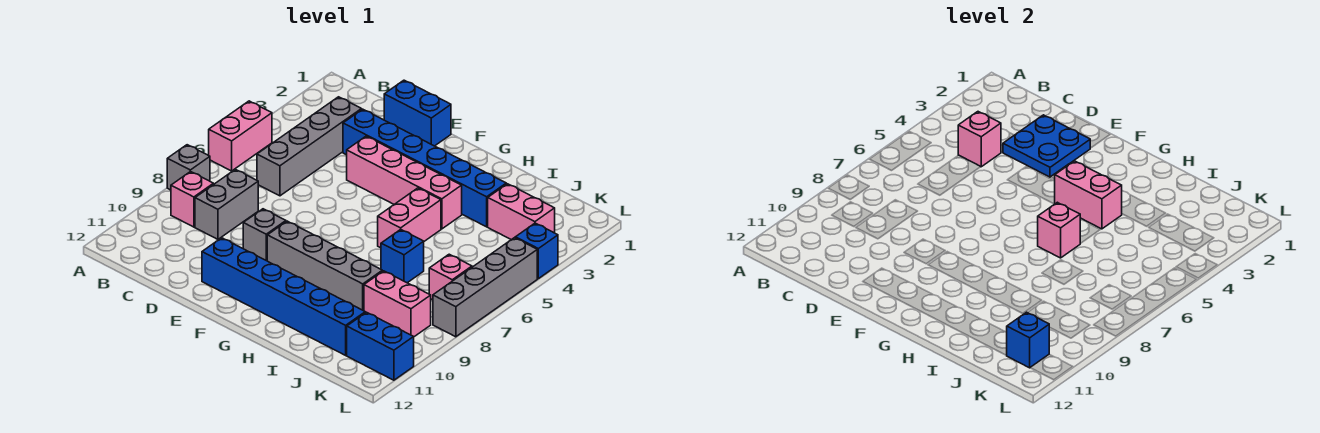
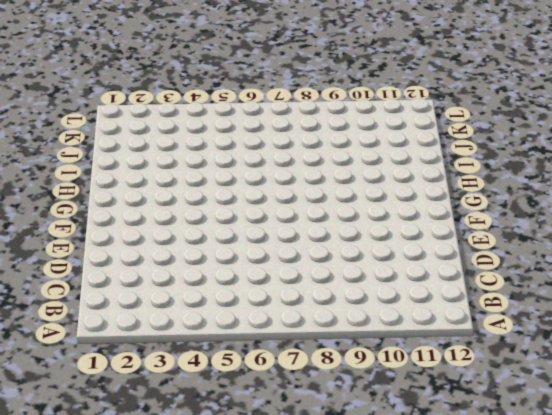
none -> pink brick A5:A6 level 1
none -> grey brick A8 level 1
none -> pink brick B9 level 1

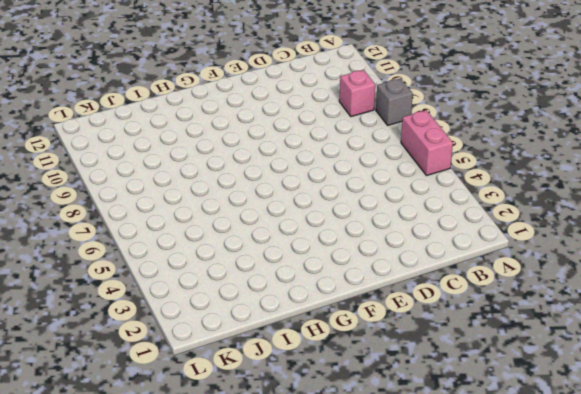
none -> grey brick C3:C6 level 1
none -> grey brick C8:C9 level 1
none -> blue brick D1:E1 level 1

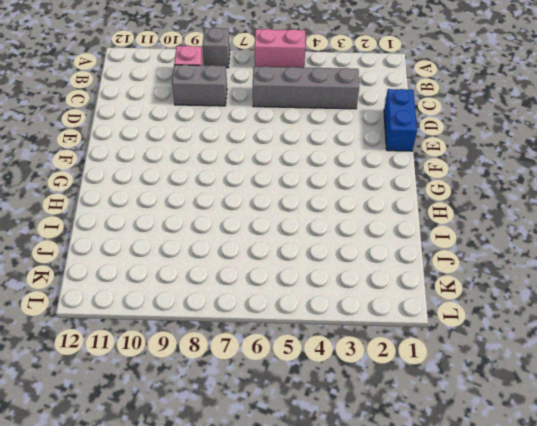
none -> blue brick D3:I3 level 1
none -> pink brick E4:H4 level 1
none -> grey brick E9 level 1

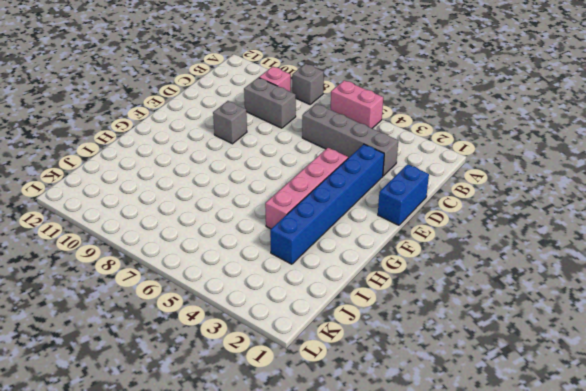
none -> blue brick E11:J11 level 1
none -> grey brick F9:I9 level 1
none -> pink brick H5:H6 level 1

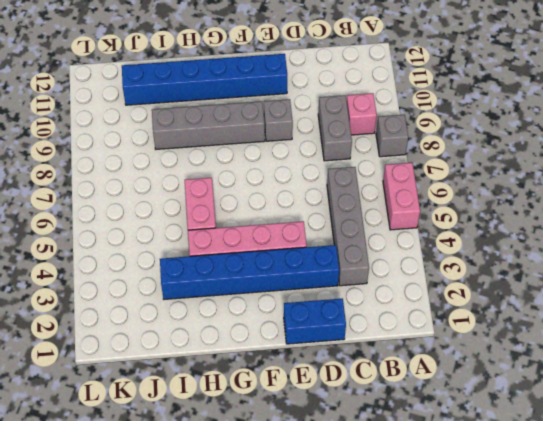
none -> blue brick I7 level 1
none -> pink brick J3:K3 level 1
none -> pink brick J9:K9 level 1

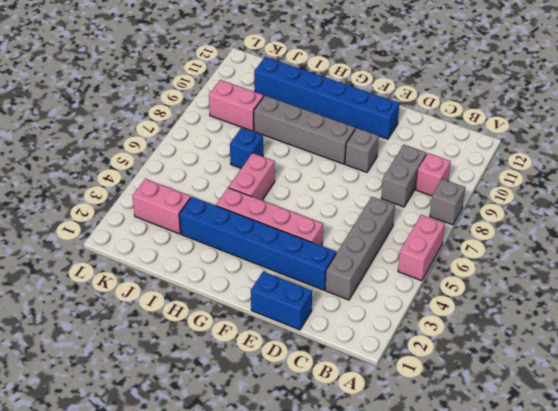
none -> pink brick K7 level 1
none -> blue brick K11:L11 level 1
none -> blue brick L4 level 1

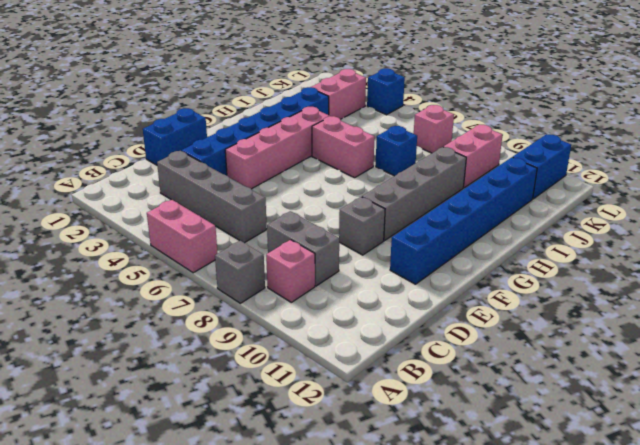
none -> grey brick L5:L8 level 1
none -> pink brick C4 level 2
none -> blue plate D2:E3 level 2

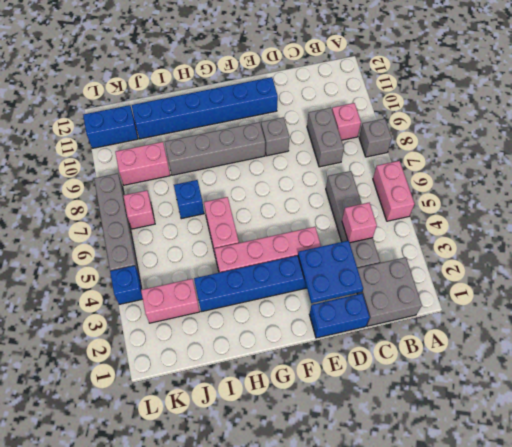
grey brick B1:C2 level 1 -> none
none -> pink brick G4:H4 level 2
none -> pink brick H6 level 2
none -> blue brick K11 level 2

